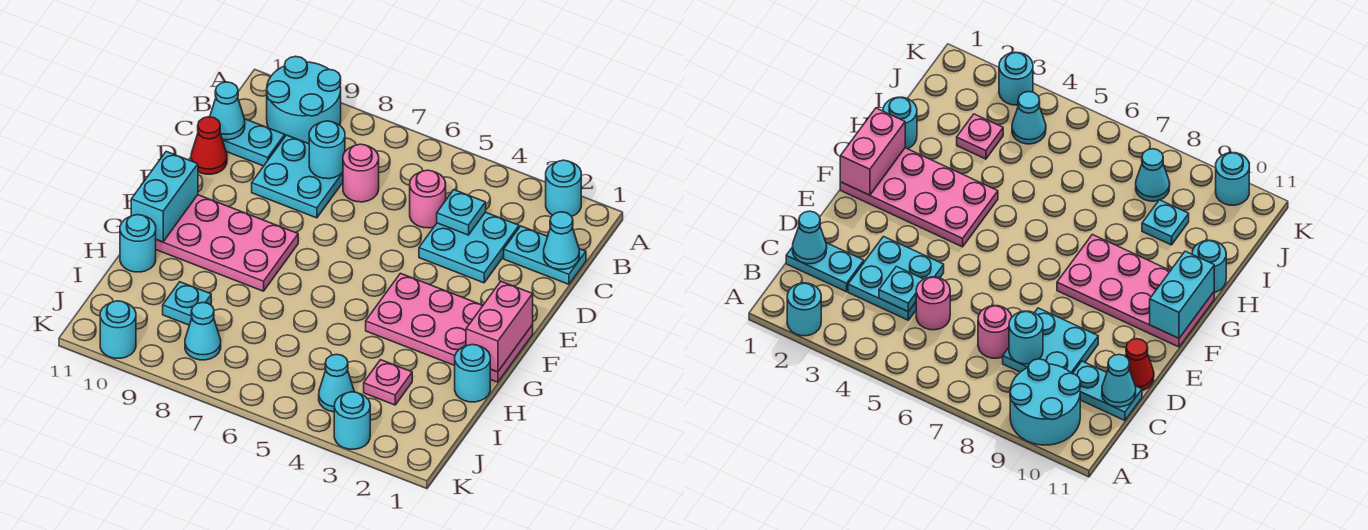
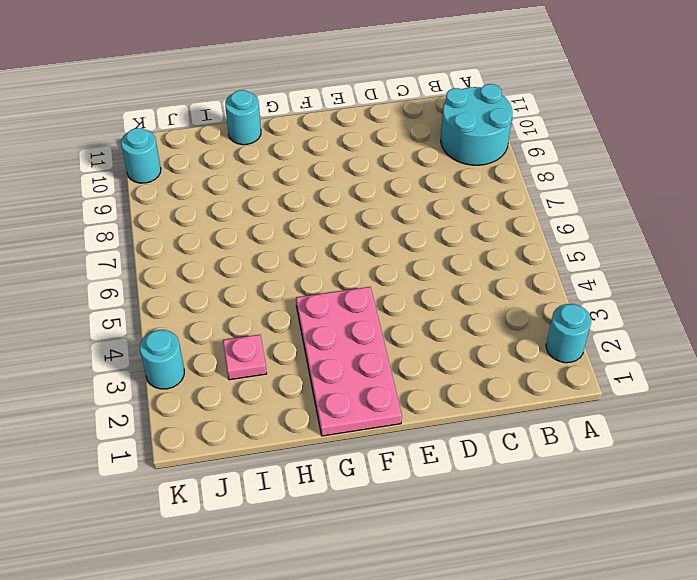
none -> cyan plate C1:C2 level 1
none -> cyan plate C3:D4 level 1
none -> pink round brick C5 level 1

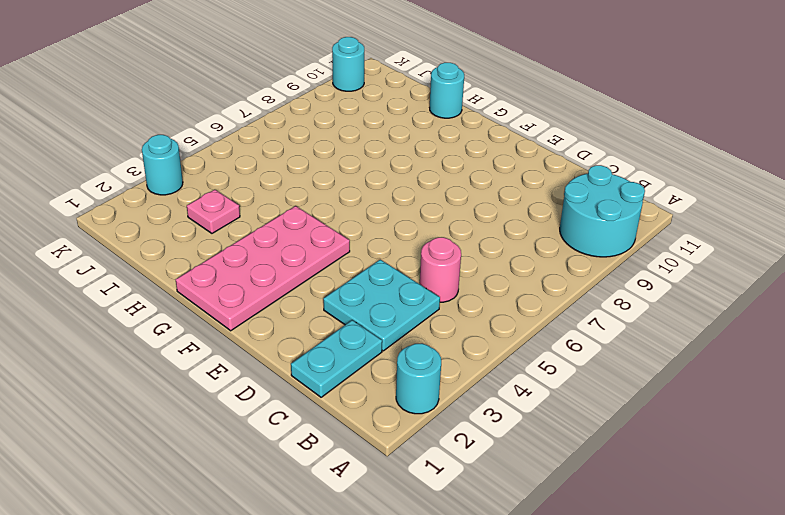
none -> pink round brick C7 level 1
none -> cyan plate C8:D9 level 1
none -> cyan plate C10:C11 level 1

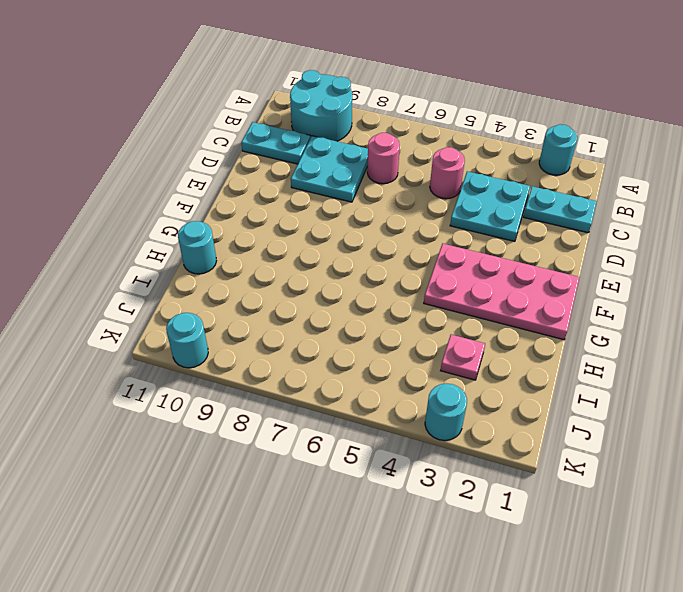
none -> red cone D11 level 1
none -> pink plate F8:G11 level 1
none -> cyan round brick H1 level 1

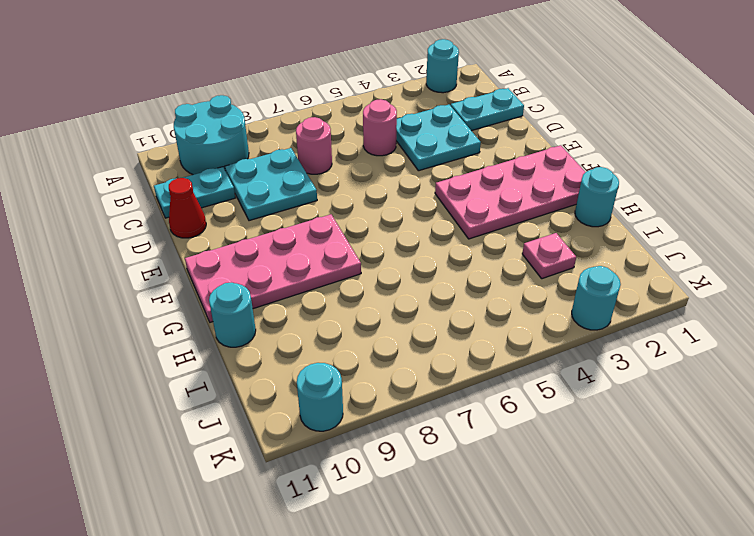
none -> cyan plate I9 level 1
none -> cyan cone J4 level 1
none -> cyan cone J8 level 1

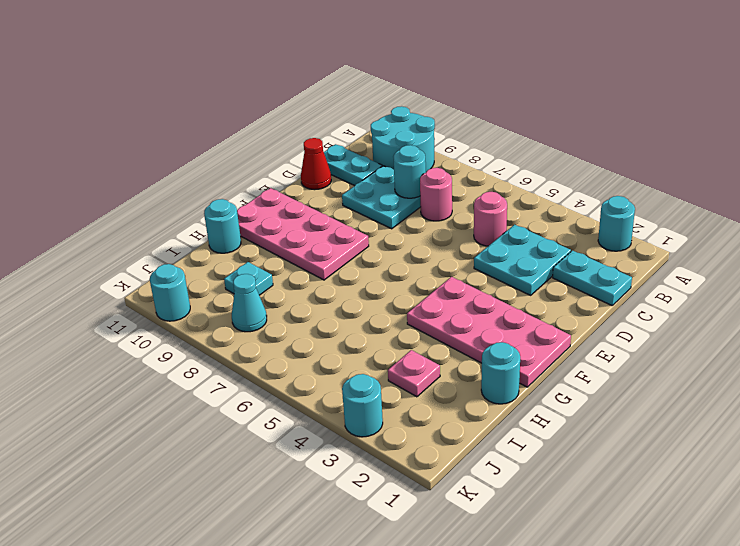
none -> cyan cone J4 level 1
none -> cyan cone C1 level 2
none -> cyan plate C4 level 2

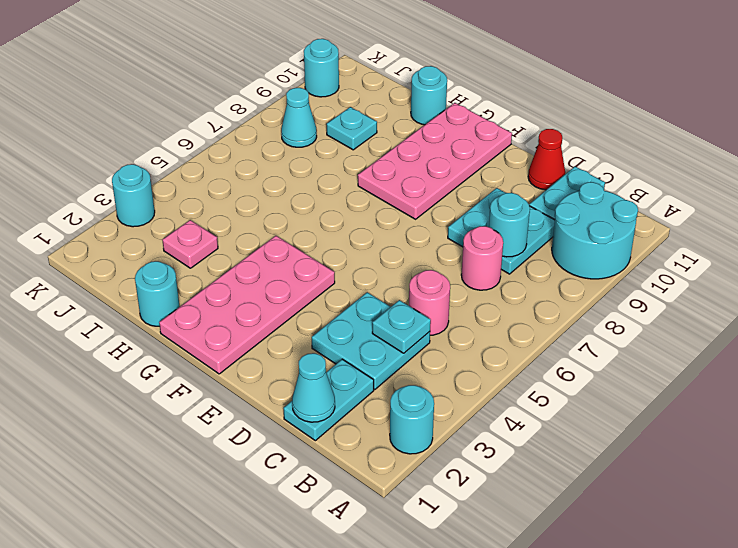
none -> cyan cone J4 level 1
none -> cyan cone C11 level 2
none -> pink brick F1:G1 level 2

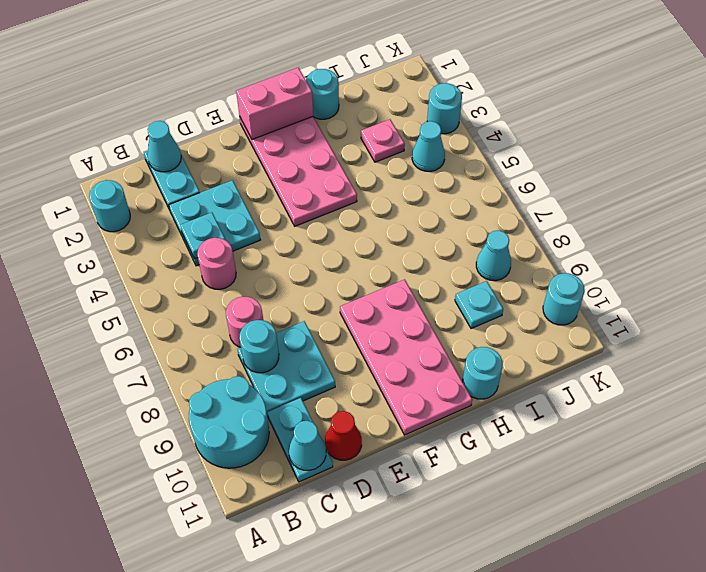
none -> cyan brick F11:G11 level 2

